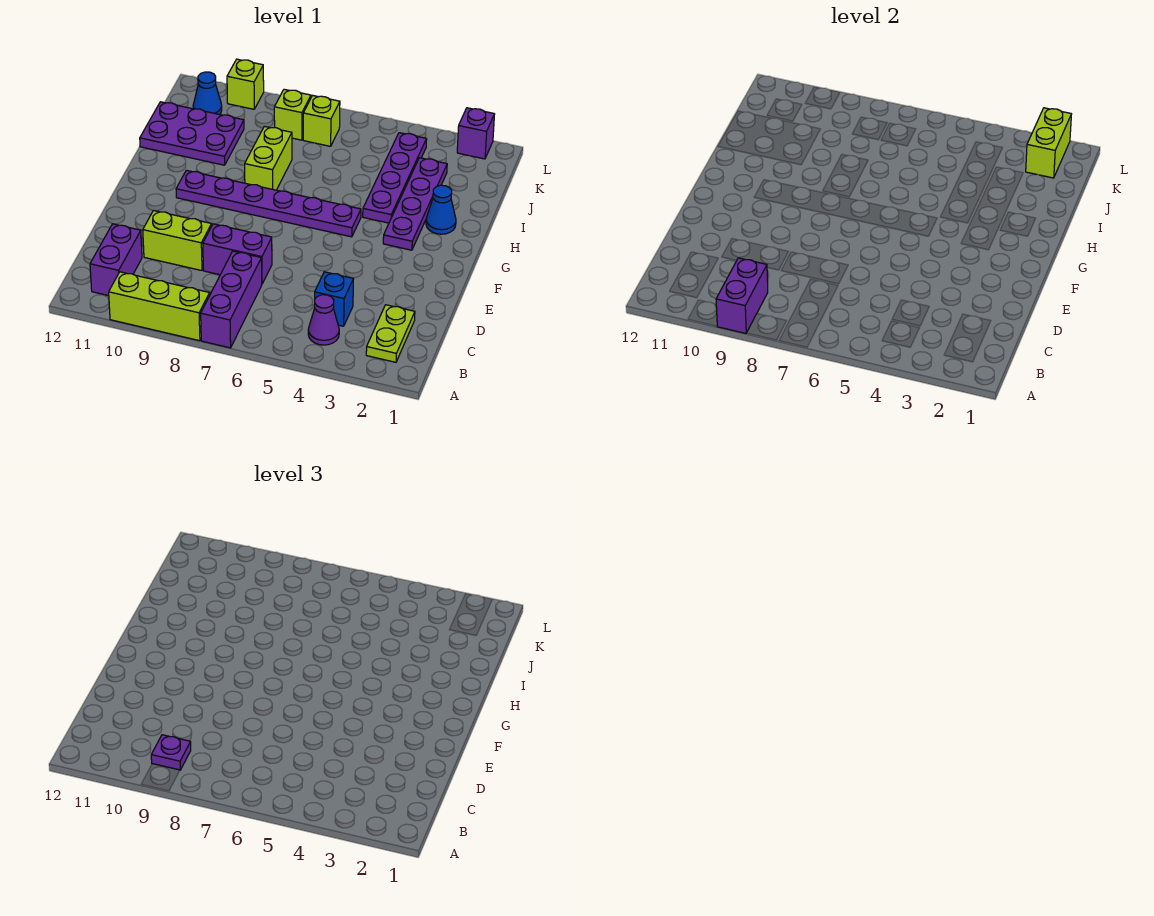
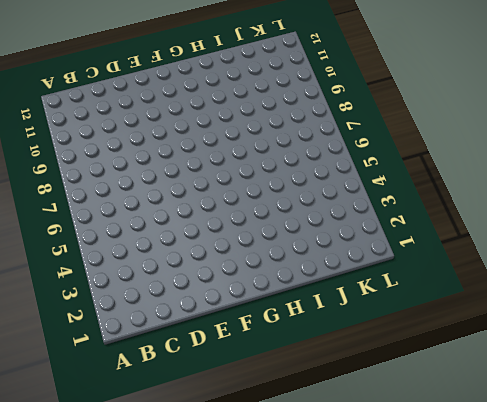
none -> purple brick A7:C7 level 1
none -> lime brick A8:A10 level 1
none -> lime plate B2:C2 level 1

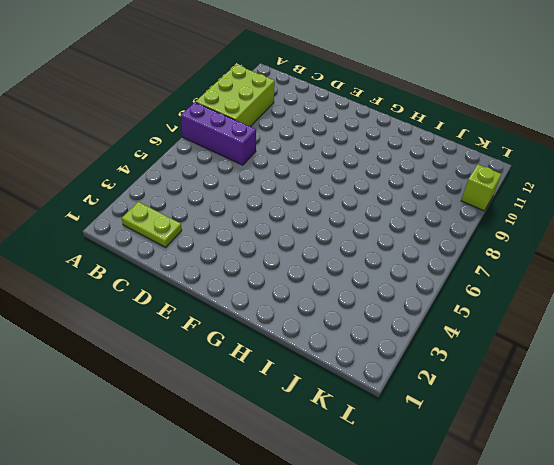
lime brick A8:B10 level 1 -> lime brick A8:A10 level 1
none -> purple cone B4 level 1
none -> purple brick B11:C11 level 1
none -> blue brick C4 level 1

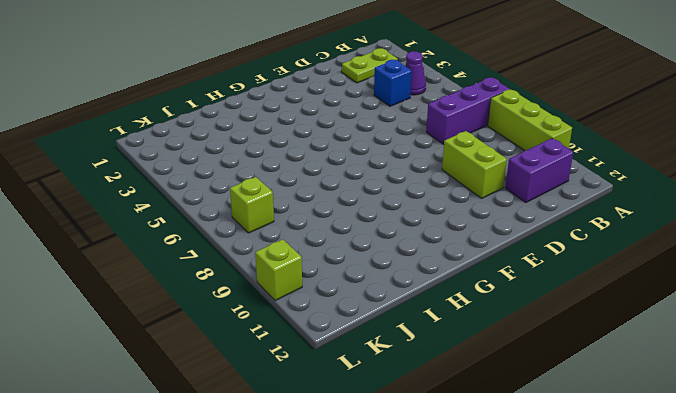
none -> purple brick D7:D8 level 1
none -> purple plate G3:J3 level 1
none -> purple plate G5:G10 level 1

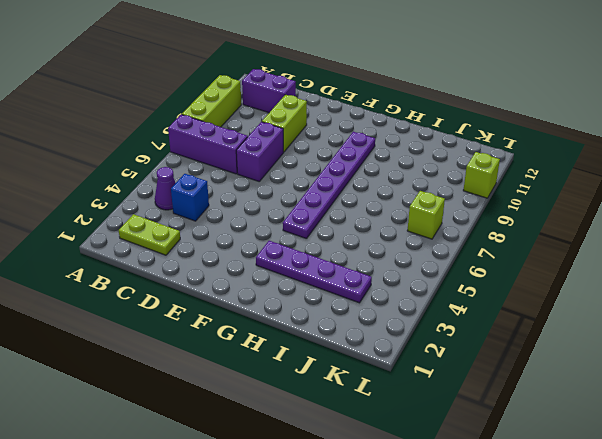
none -> blue cone H2 level 1
none -> purple plate H4:K4 level 1
none -> lime brick H8:I8 level 1

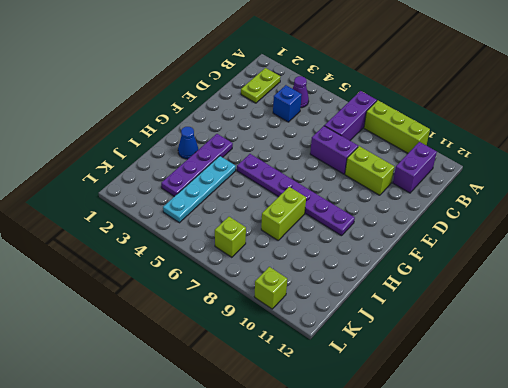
cyan plate H4:K4 level 1 -> purple plate H4:K4 level 1
none -> purple plate I10:J12 level 1
none -> lime brick K8 level 1
none -> blue cone K11 level 1

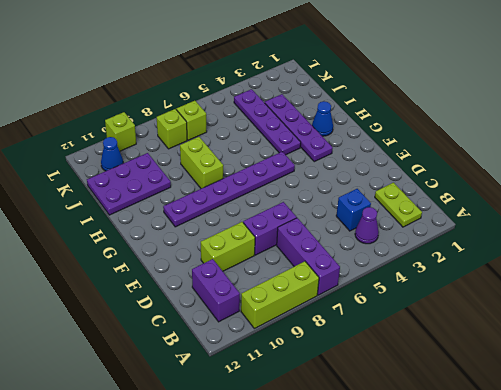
none -> purple brick L2 level 1
none -> purple brick A9:B9 level 2
none -> lime brick K2:L2 level 2

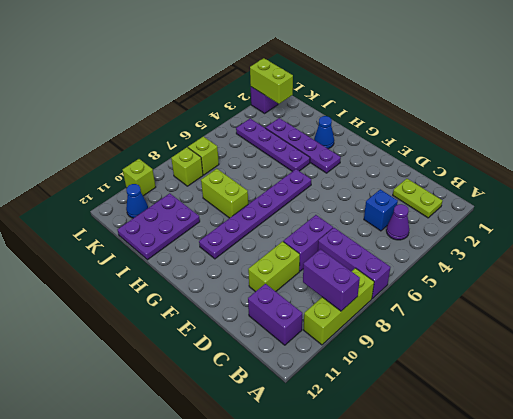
none -> purple plate B9 level 3

